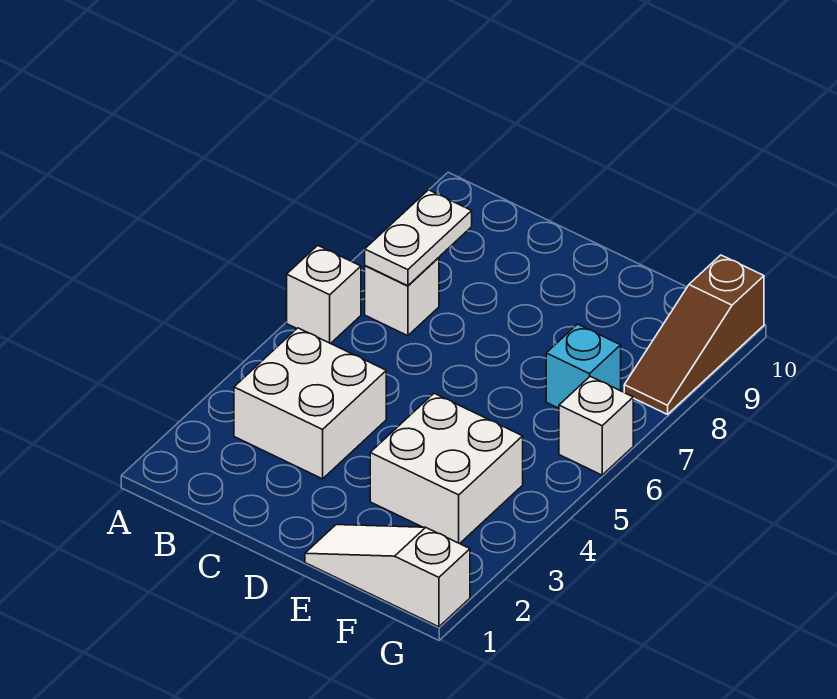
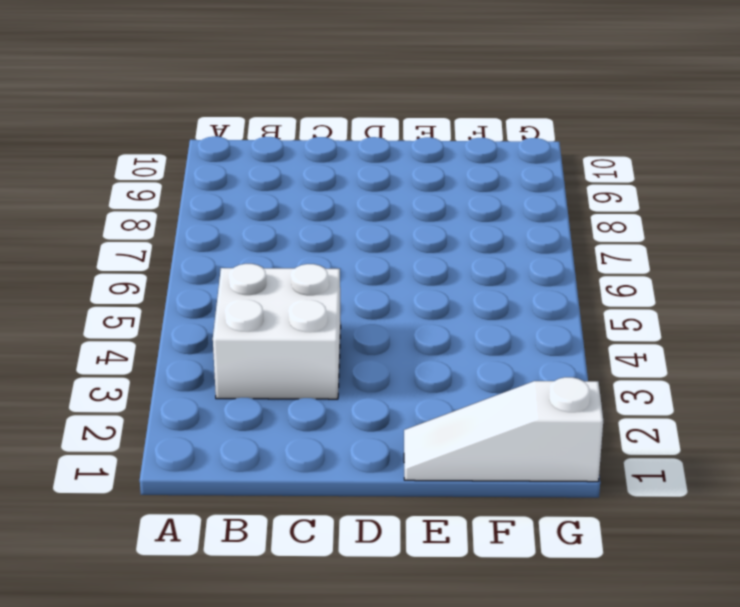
none -> white brick A6 level 1
none -> white brick B7 level 1

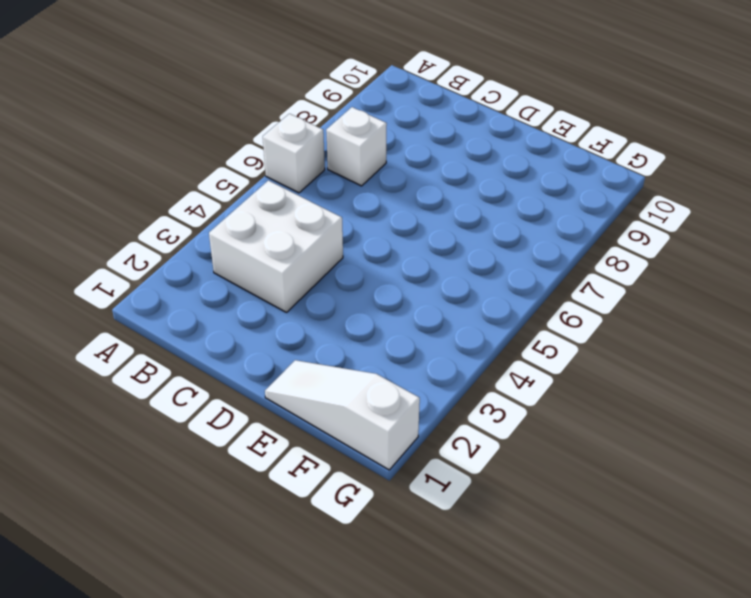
none -> white brick E3:F4 level 1
none -> cyan brick F7 level 1

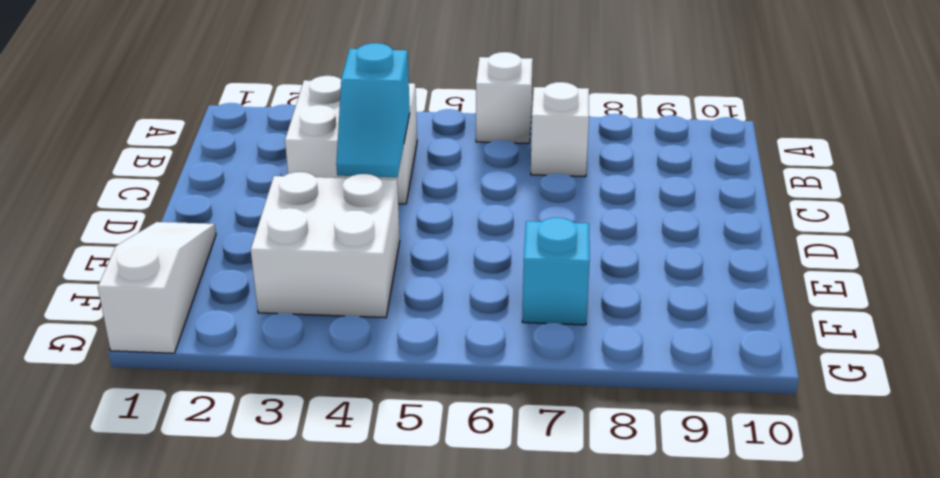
cyan slope C4:D4 level 2 top C -> none
none -> white brick G6 level 1
none -> brown slope G8:G10 level 1 top 10

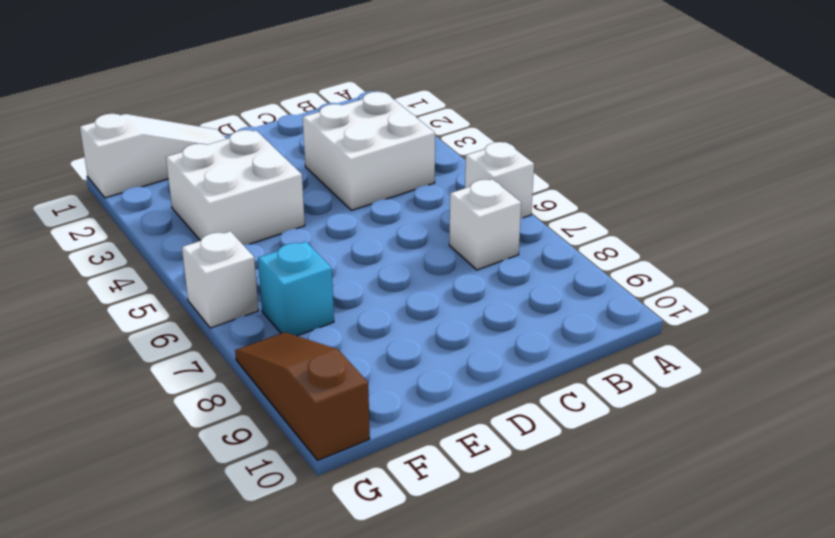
none -> white plate B7:B8 level 2

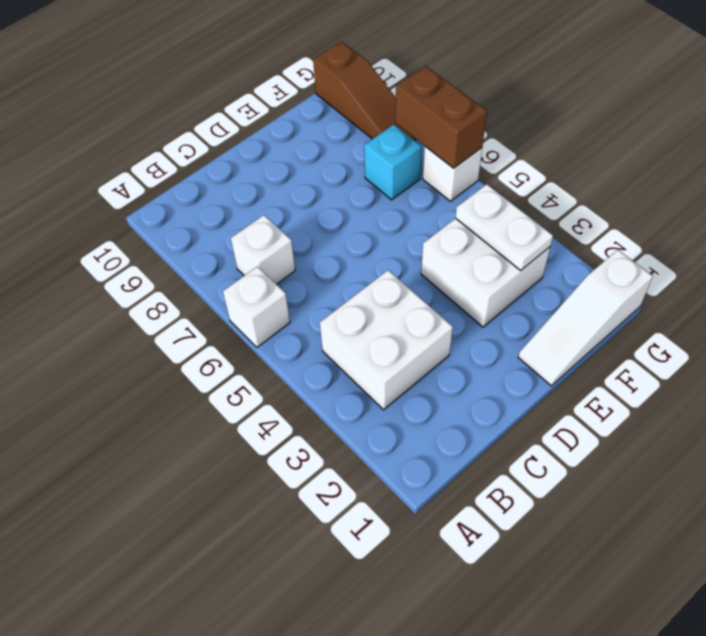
white plate F3:F4 level 2 -> white plate B7:B8 level 2
brown brick G6:G7 level 2 -> none

